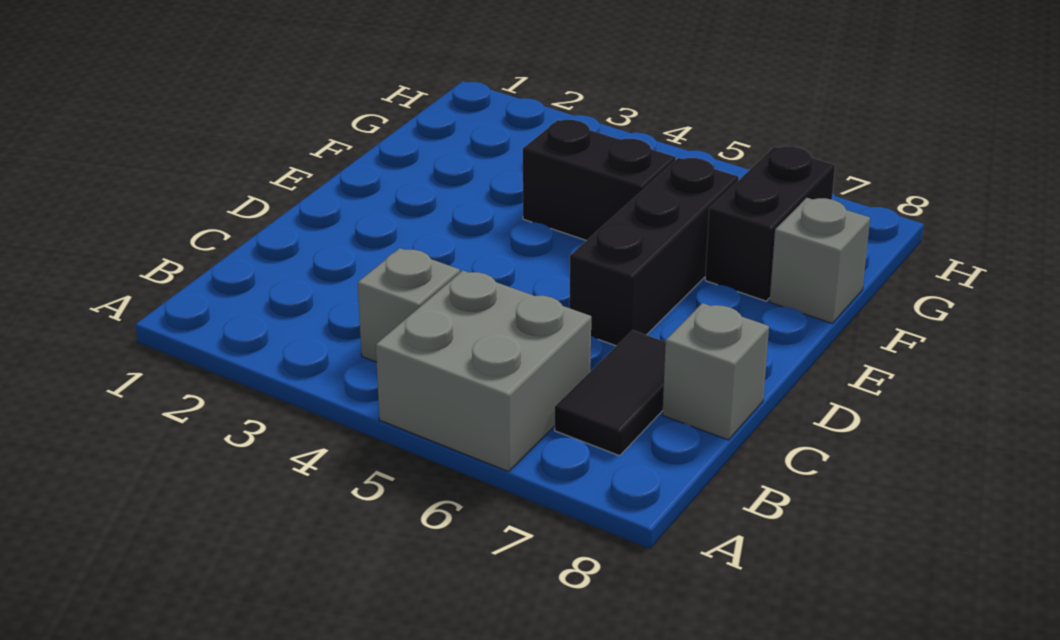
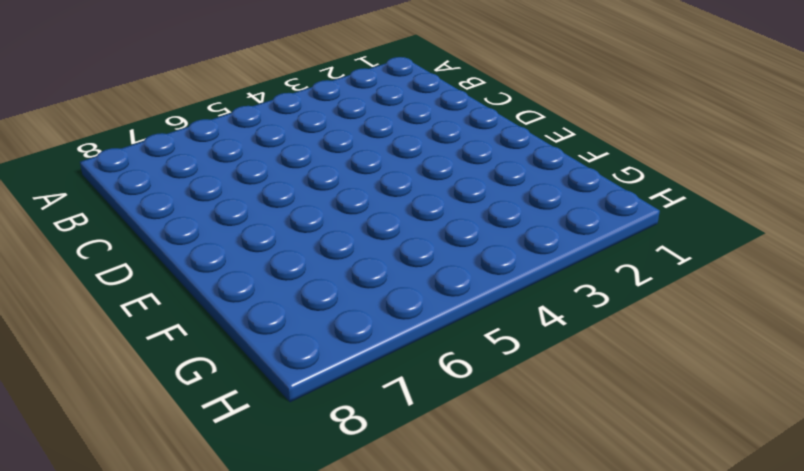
none -> grey brick A5:B6 level 1
none -> grey brick B4 level 1

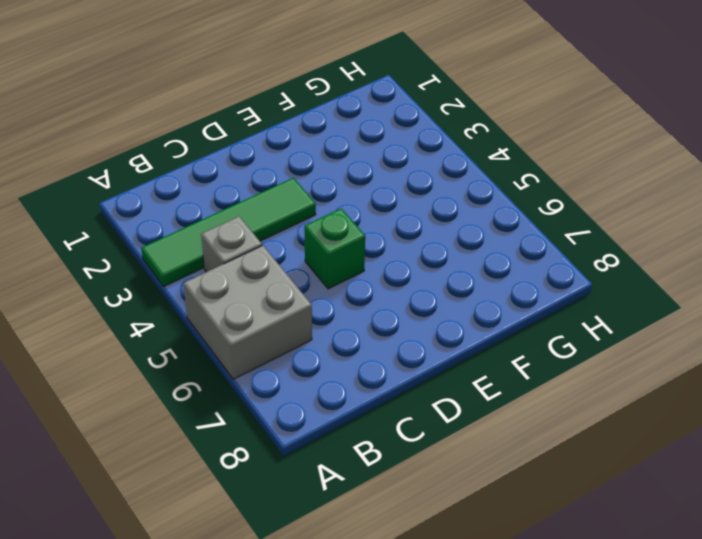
green tile A3:D3 level 1 -> none
green brick D5 level 1 -> none
none -> black tile B7:C7 level 1
none -> grey brick C8 level 1

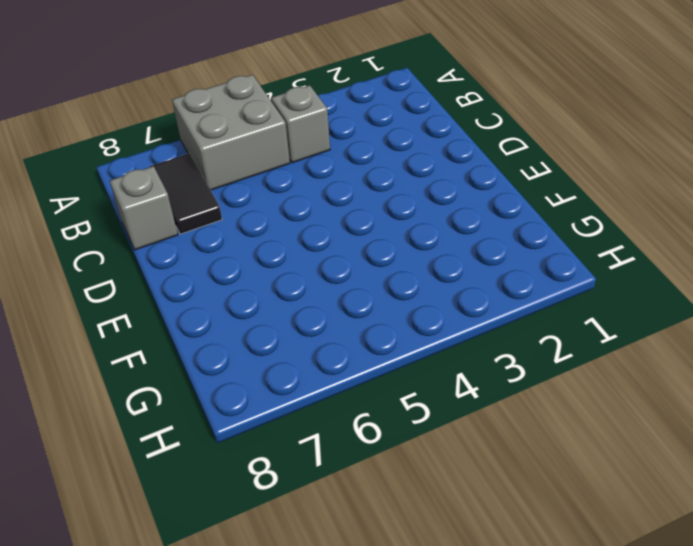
none -> black brick D6:F6 level 1
none -> black brick F4:F5 level 1

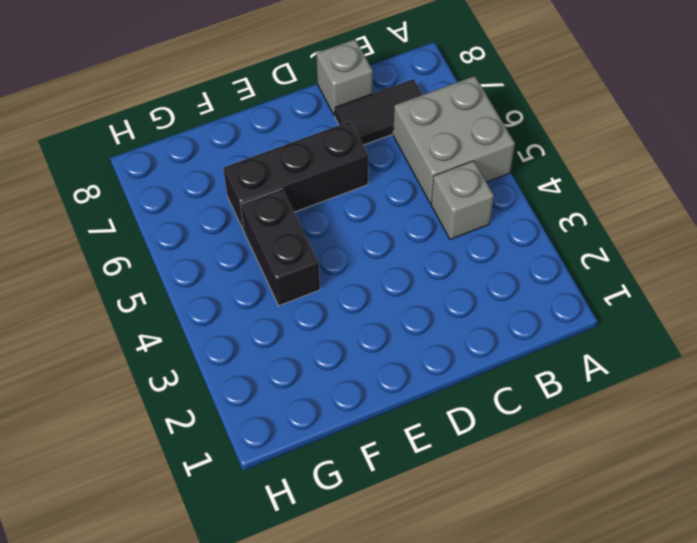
none -> black brick F7:G7 level 1
none -> grey brick F8 level 1

